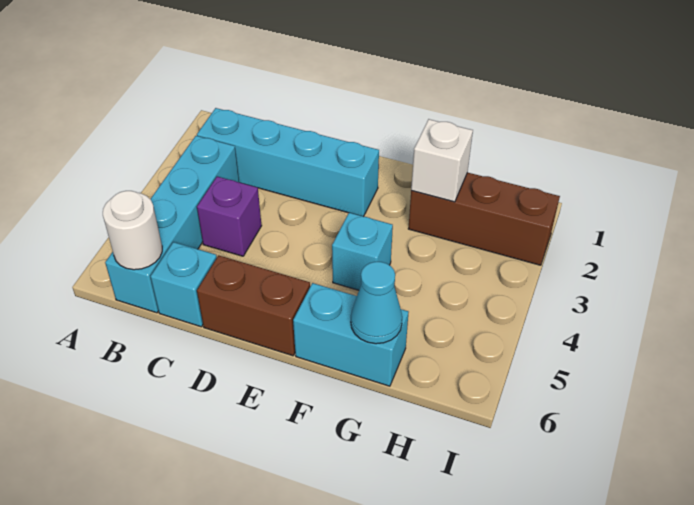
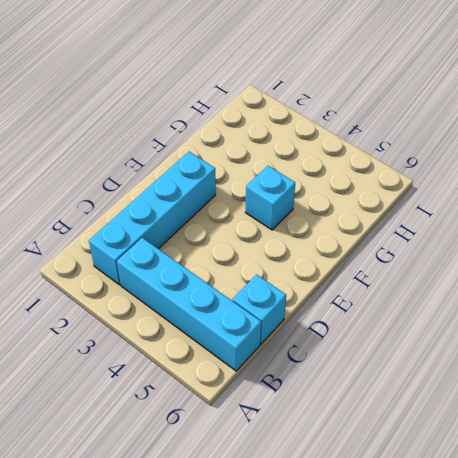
none -> purple brick C4 level 1
none -> brown brick D6:E6 level 1

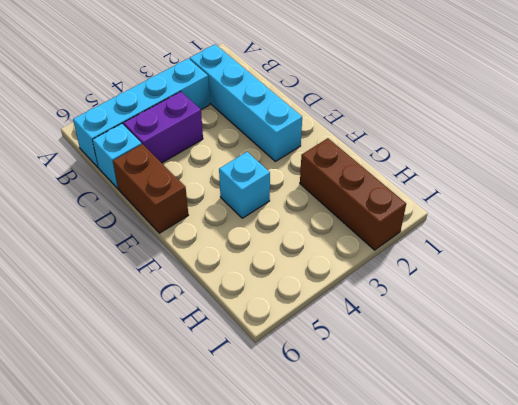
purple brick C4:C5 level 1 -> purple brick C4 level 1
none -> cyan brick F6:G6 level 1
none -> white round brick B6 level 2

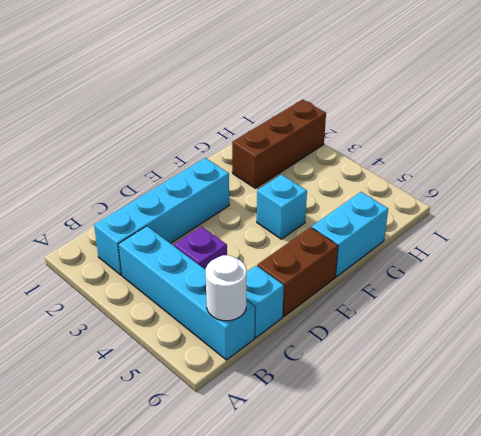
none -> white brick G2 level 2
none -> cyan cone G6 level 2

